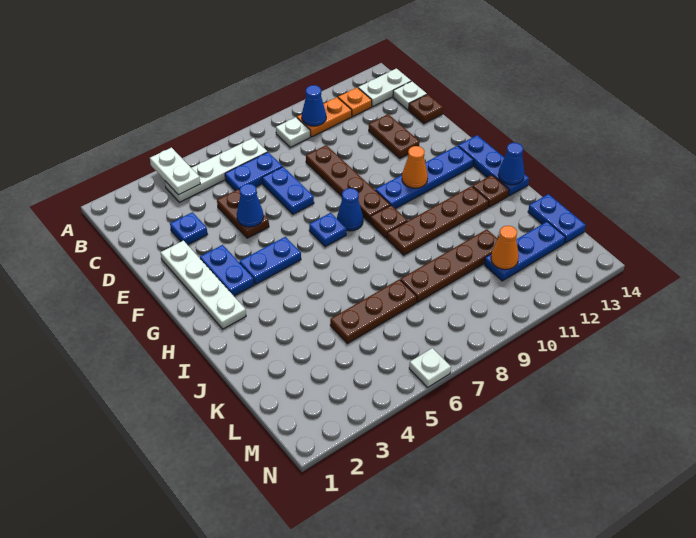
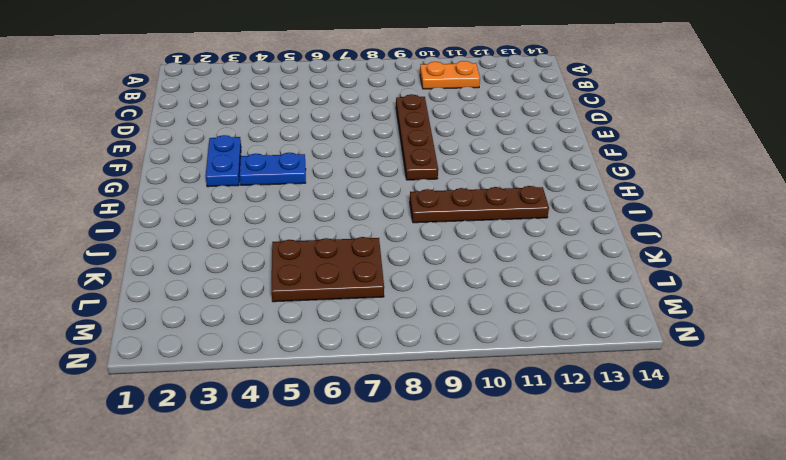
brown plate K5:L7 level 1 -> brown plate K5:K7 level 1
none -> white plate B4:B7 level 1
none -> white plate B9 level 1
none -> orange plate B12 level 1
none -> white plate B13:B14 level 1

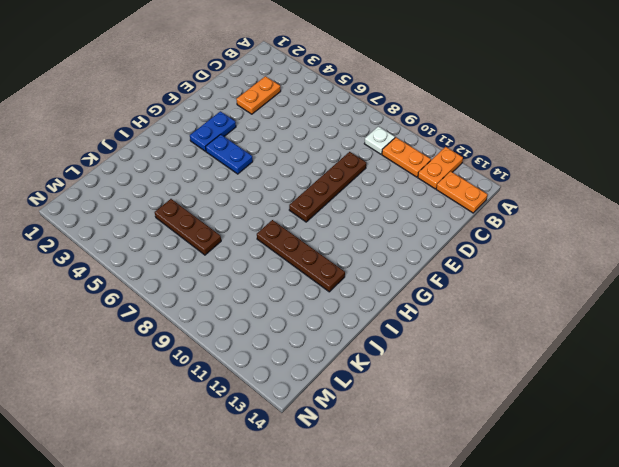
orange plate A12:B12 level 1 -> orange plate B12 level 1
orange plate B13:B14 level 1 -> white plate B13:B14 level 1
orange plate C3:D3 level 1 -> blue plate D3 level 1
none -> white plate B4:B7 level 1
none -> blue plate C6:C7 level 1
none -> white plate C14 level 1
none -> brown plate D5:E5 level 1

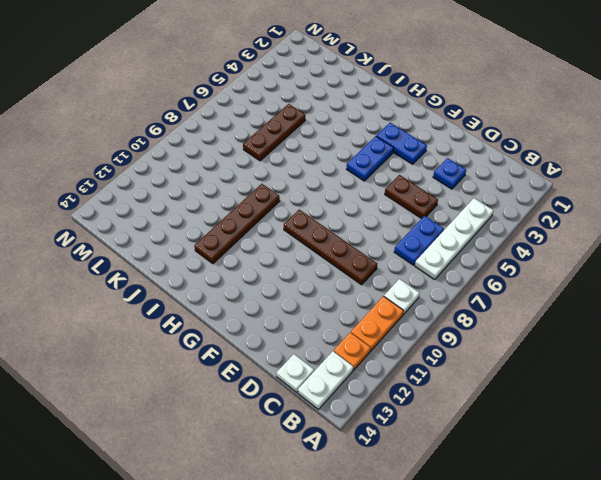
none -> blue plate D7:E7 level 1
none -> brown plate D12:E12 level 1
none -> brown plate D14 level 1
none -> white plate E2:H2 level 1

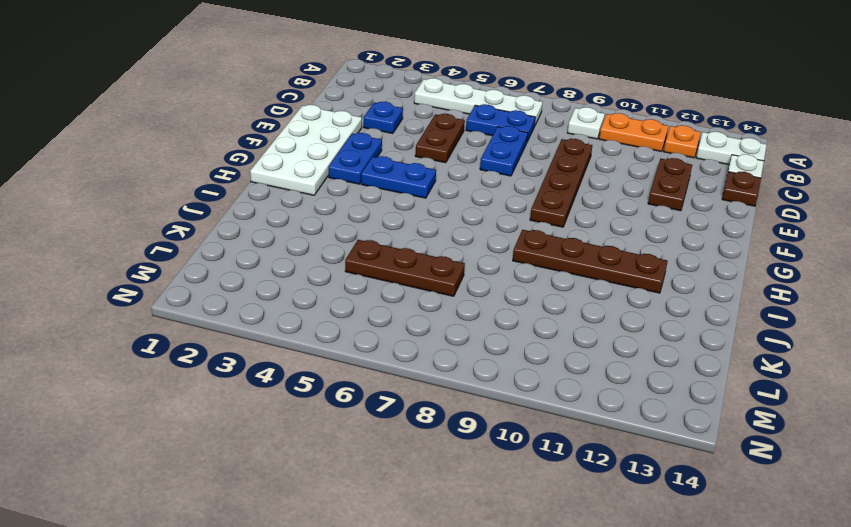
white plate E1:H2 level 1 -> white plate E2:H2 level 1
none -> blue plate G7 level 1
none -> blue cone G8 level 1
none -> blue plate G10:G13 level 1
none -> blue plate G14:I14 level 1

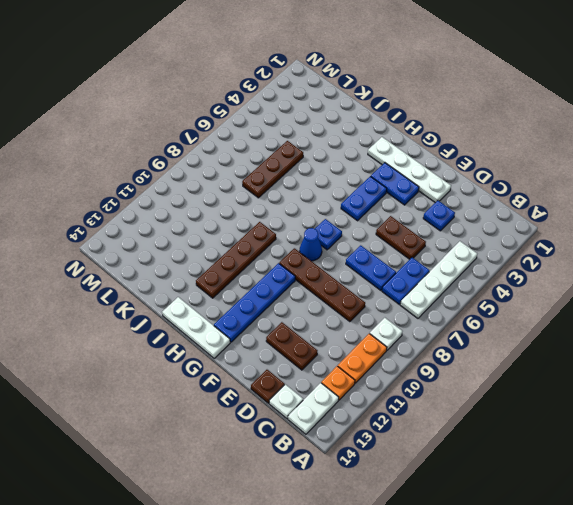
white plate G14:I14 level 1 -> blue plate G14:I14 level 1
none -> brown plate H9 level 1
none -> brown plate I13 level 1
none -> brown plate K8:K11 level 1
none -> blue plate K14:L14 level 1

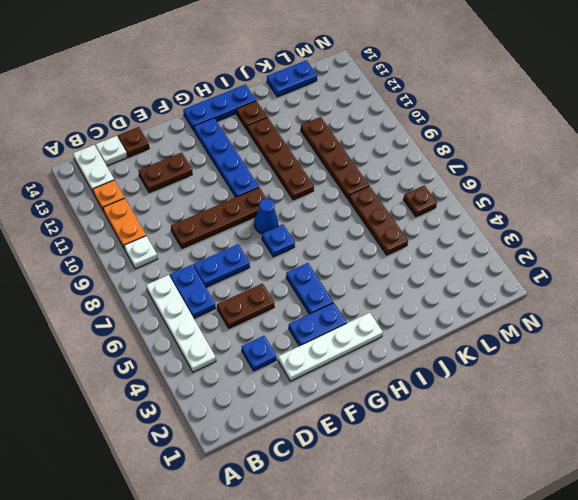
brown plate M6 level 1 -> brown plate H9 level 1
none -> blue plate L11:L13 level 1
none -> white plate N6 level 1
none -> white plate A4:B4 level 2
none -> blue cone B10 level 2

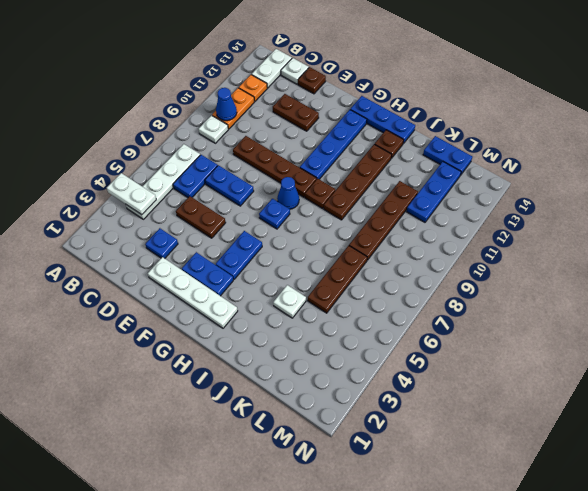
white plate J4 level 1 -> white plate N6 level 1
none -> blue cone E5 level 2
none -> orange cone G11 level 2
none -> blue cone I14 level 2
none -> orange cone L11 level 2

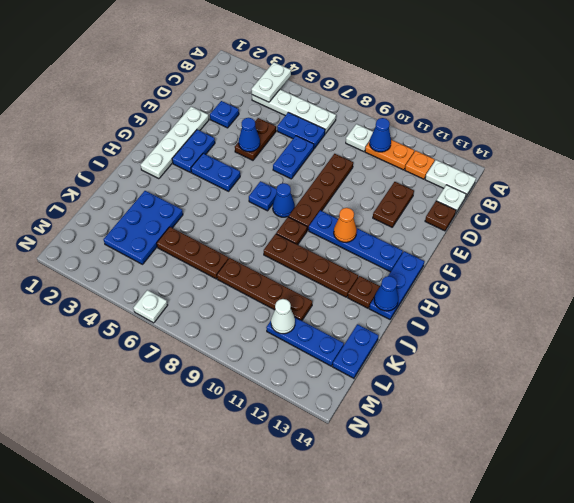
blue plate J3:L4 level 1 -> none
white cone L11 level 2 -> orange cone L11 level 2

